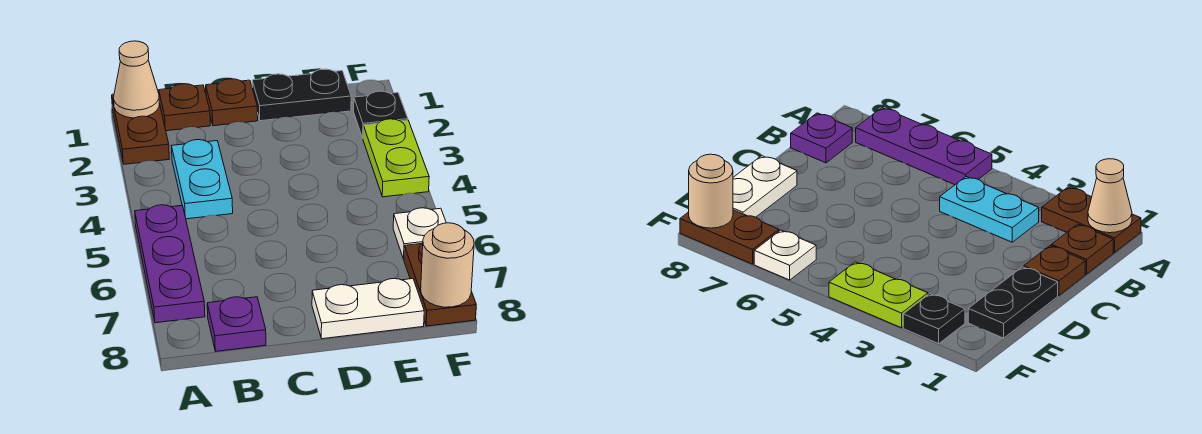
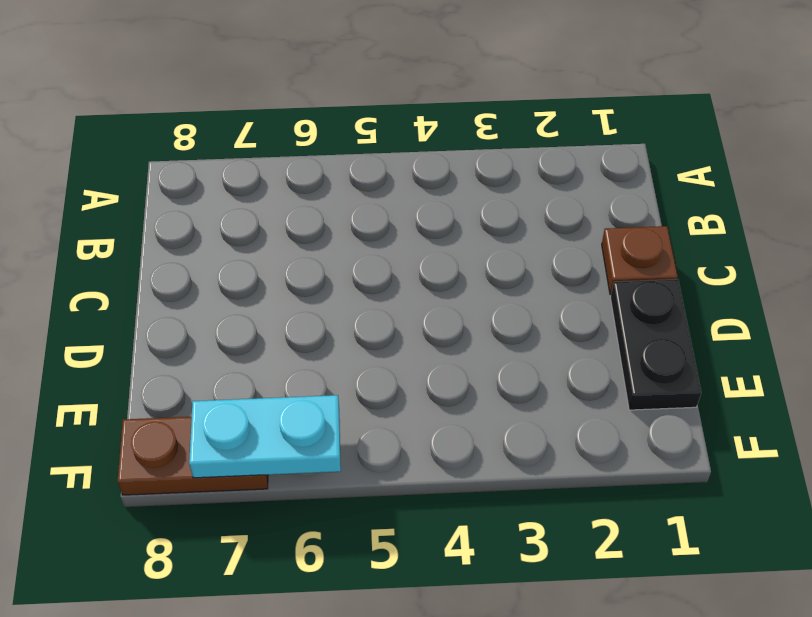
cyan plate F6:F7 level 2 -> cyan plate B3:B4 level 1
none -> brown plate A1:A2 level 1
none -> purple plate A5:A7 level 1
none -> brown plate B1 level 1

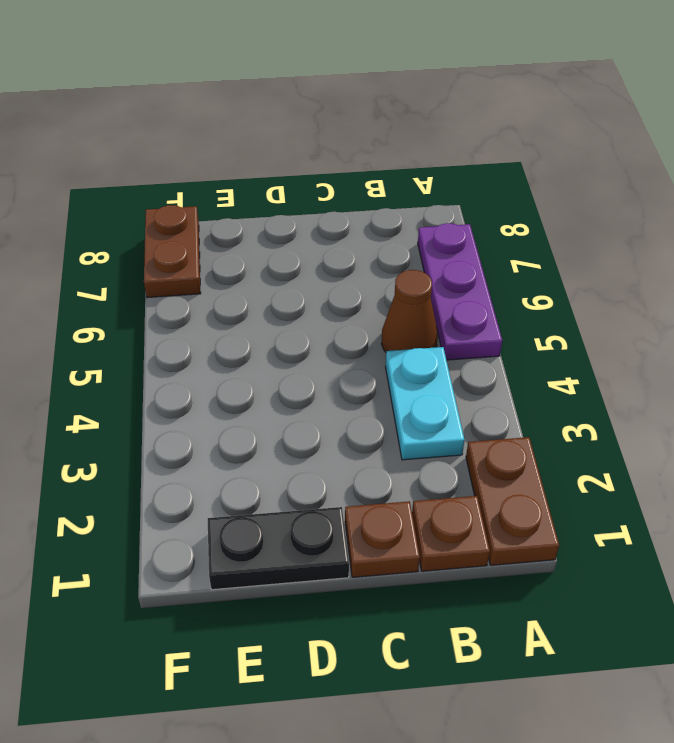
brown cone B5 level 1 -> none
none -> purple plate B8 level 1
none -> white plate D8:E8 level 1
none -> black plate F2 level 1

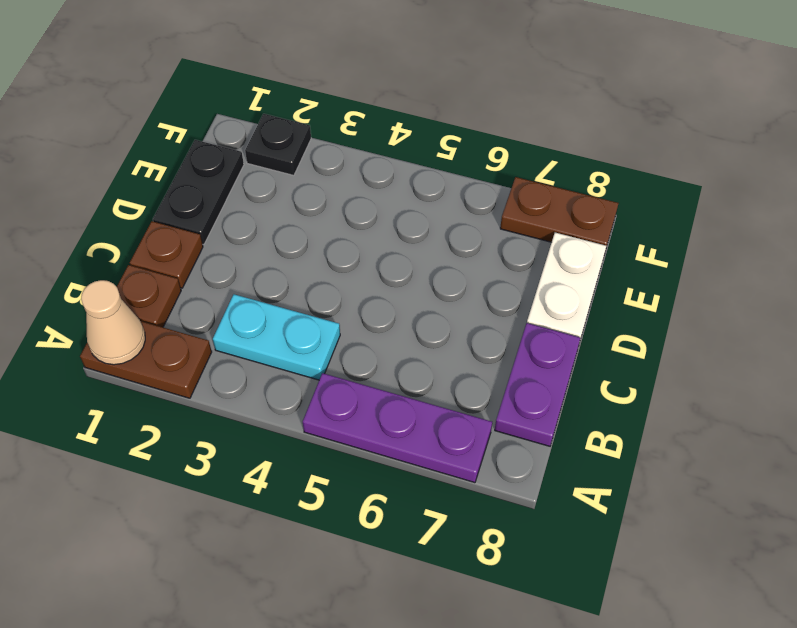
purple plate B8:C8 level 1 -> purple plate B8 level 1
none -> lime plate F3:F4 level 1
none -> white plate F6 level 1
none -> tan round brick F8 level 2

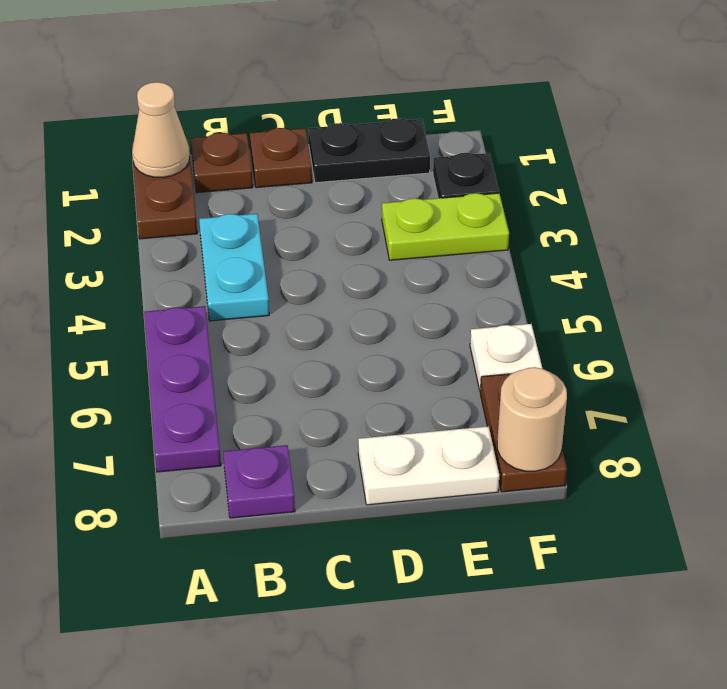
lime plate E3:F3 level 1 -> lime plate F3:F4 level 1

